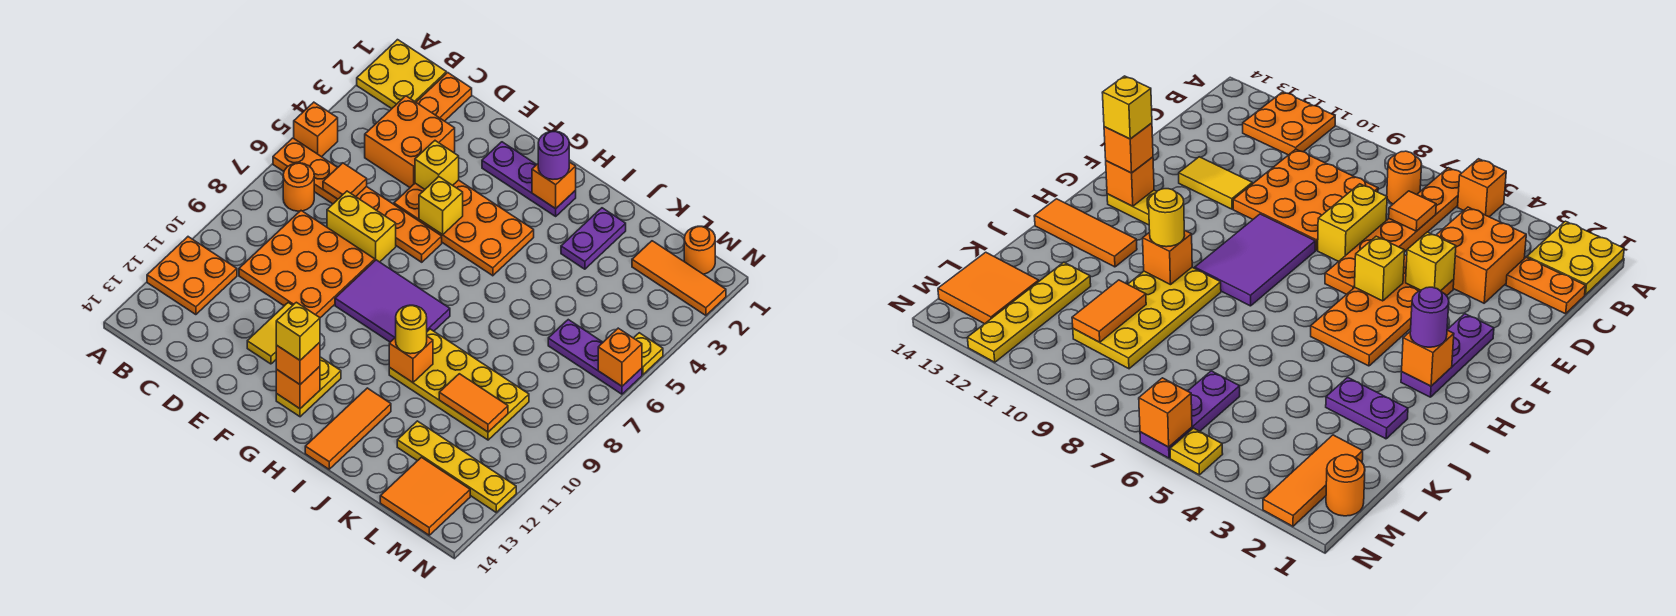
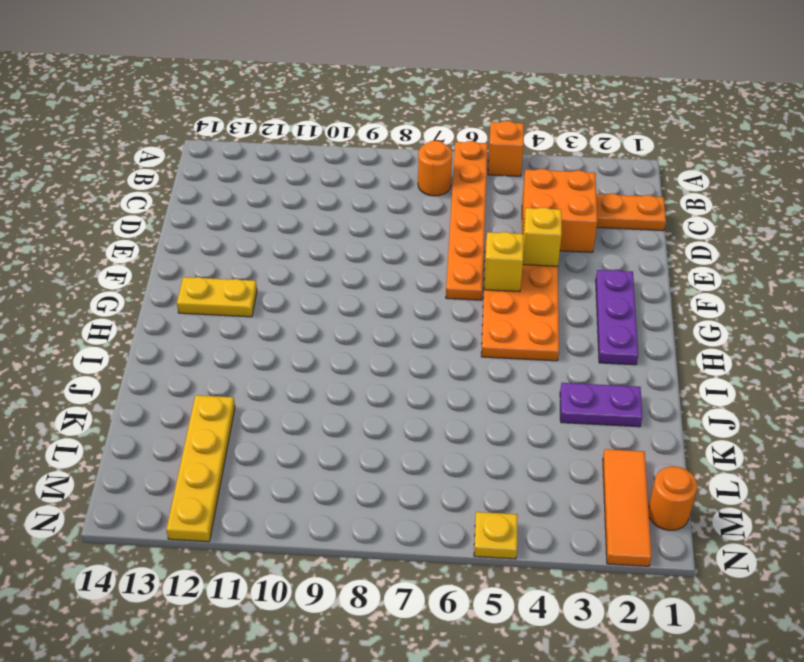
none -> yellow plate A1:B2 level 1
none -> orange plate A11:B12 level 1
none -> orange plate C8:E10 level 1
none -> yellow brick D7:E7 level 1

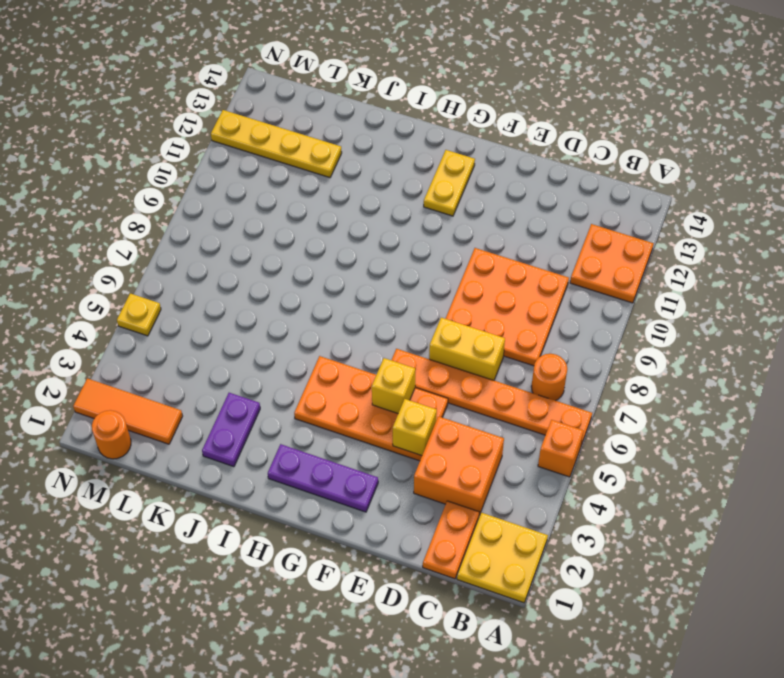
none -> yellow tile E11:E12 level 1
none -> purple tile F8:H9 level 1
none -> yellow plate I9:L10 level 1
none -> orange tile I12:I14 level 1

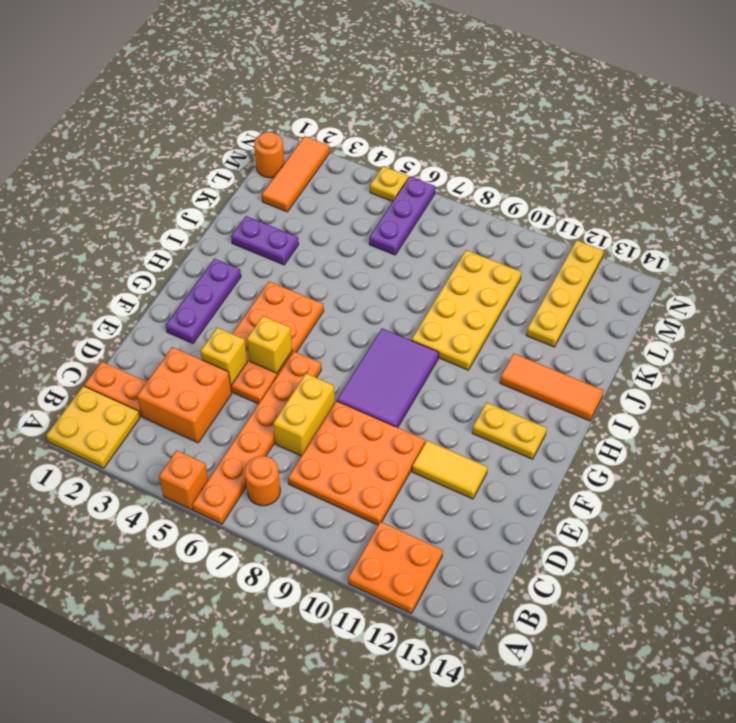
none -> orange tile L13:M14 level 1
none -> orange tile C6 level 2
none -> orange brick G13 level 2
none -> orange brick H2 level 2

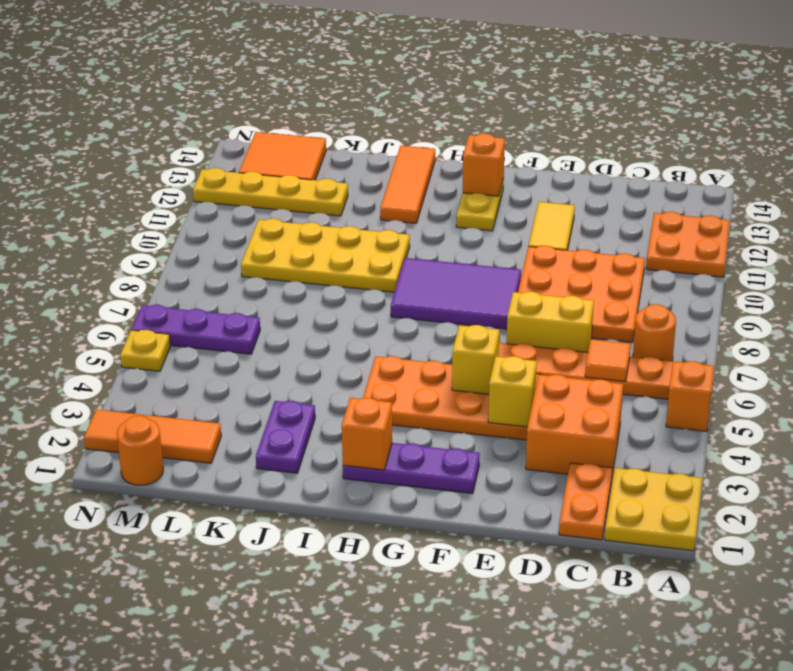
none -> orange brick I10 level 2
none -> orange tile K10:L10 level 2
none -> orange brick N6 level 2
none -> orange brick G13 level 3

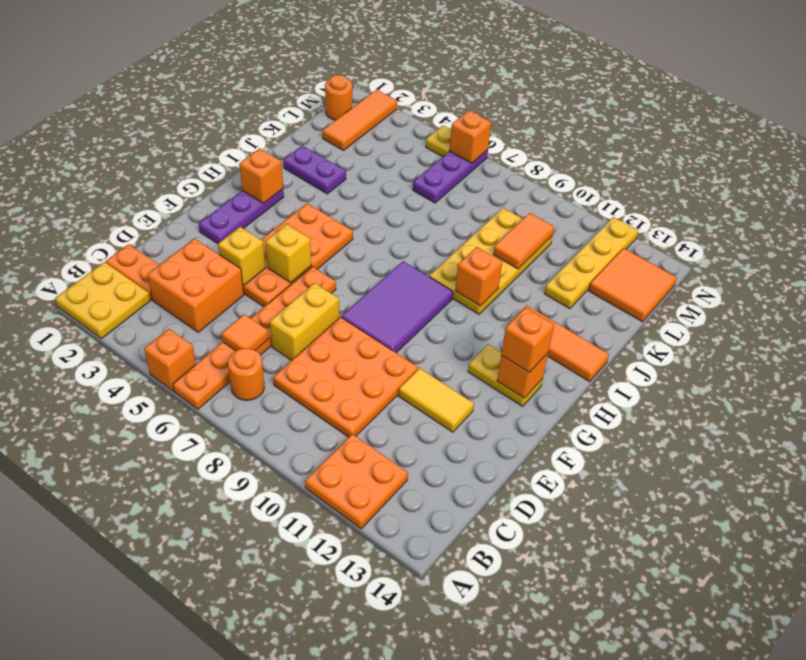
none -> purple round brick H2 level 3
none -> yellow round brick I10 level 3
none -> yellow brick G13 level 4

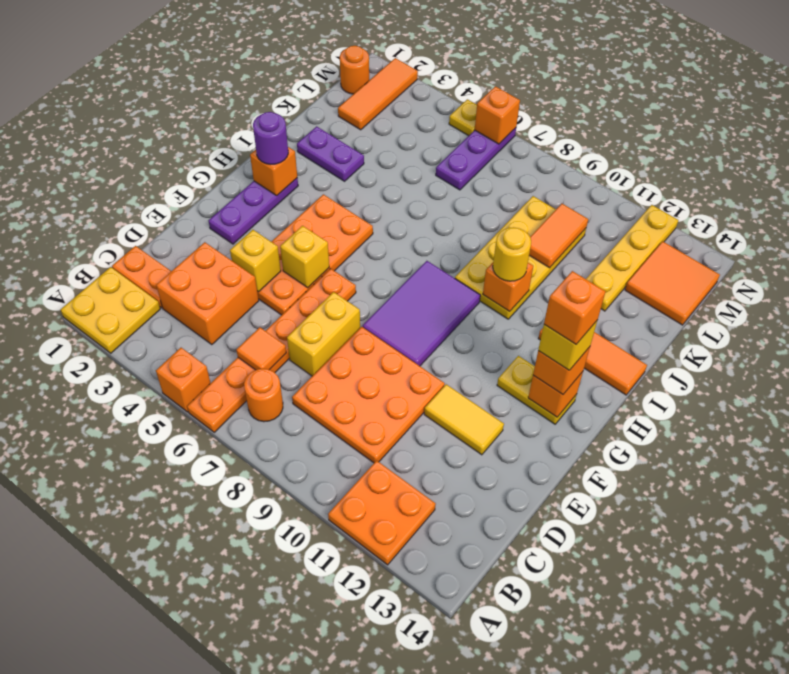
orange brick G13 level 5 -> none

